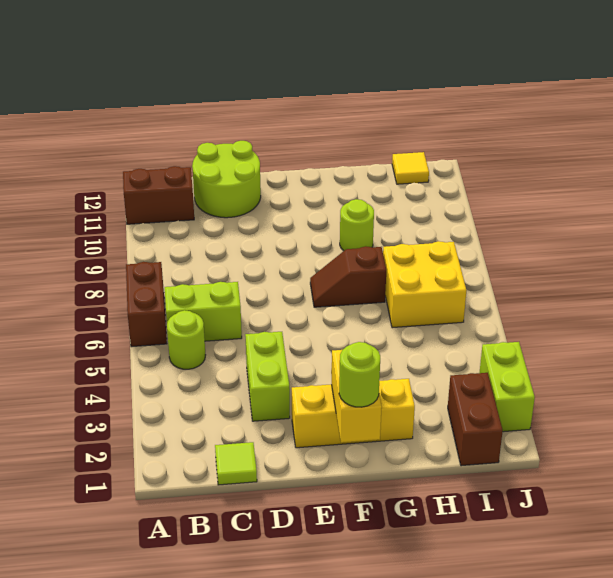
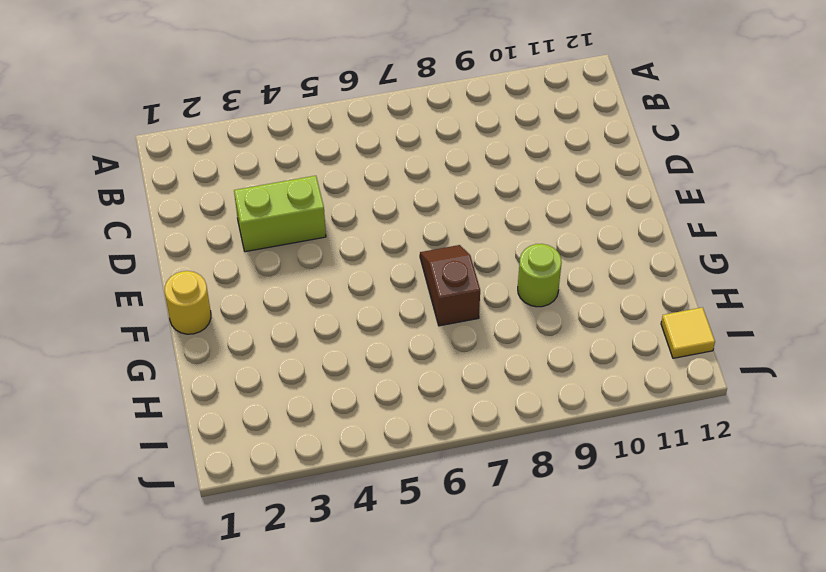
yellow round brick F1 level 1 -> none
none -> brown brick A6:A7 level 1
none -> brown brick A11:B11 level 1
none -> lime round brick B5 level 1

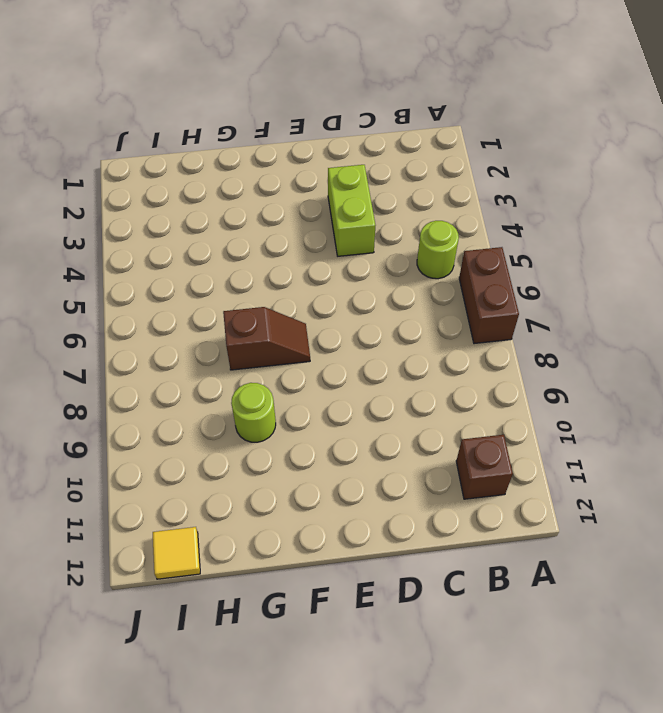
brown brick B11 level 1 -> brown brick A11:B11 level 1
none -> lime brick B6:C6 level 1
none -> lime tile C1 level 1
none -> lime round brick C11:D12 level 1

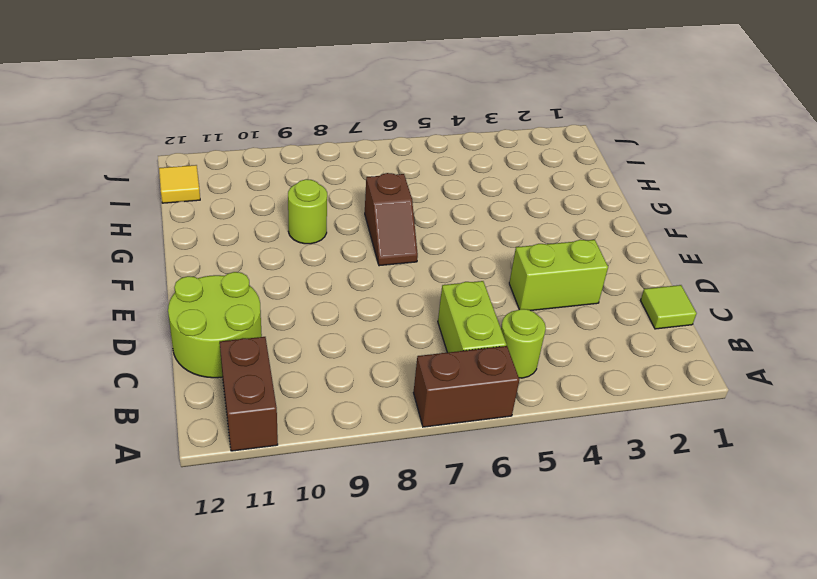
none -> yellow brick E2:G2 level 1
none -> yellow brick H6:I7 level 1
none -> brown brick I1:I2 level 1

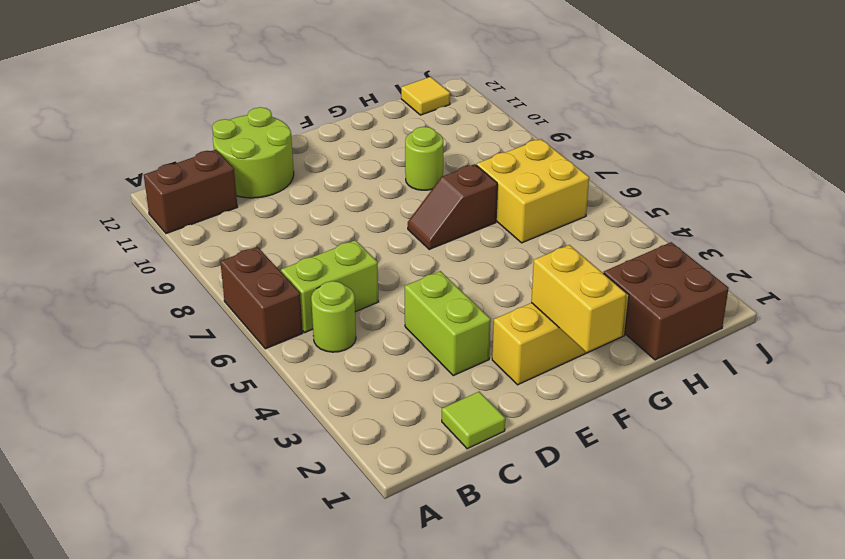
brown brick H1:I2 level 1 -> brown brick I1:I2 level 1
none -> lime brick J2:J3 level 1
none -> lime round brick F1 level 3

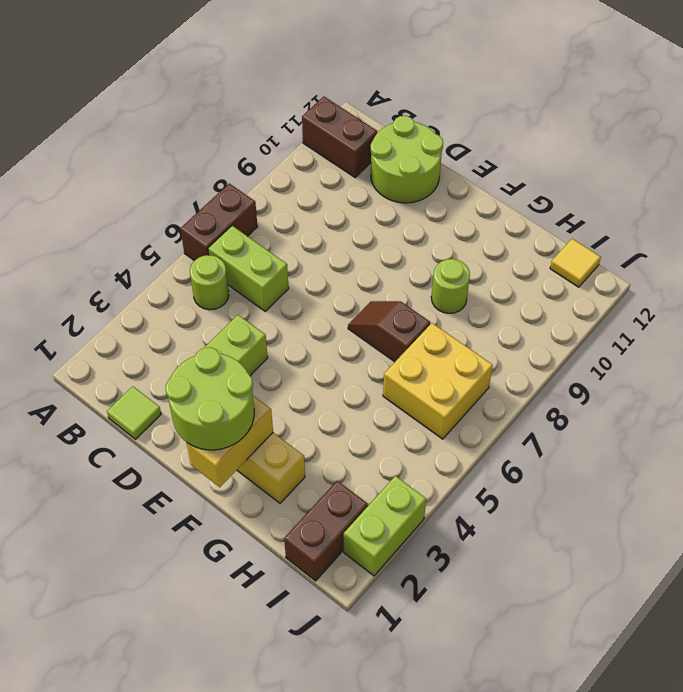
lime round brick E1:F2 level 3 -> lime round brick F1 level 3

